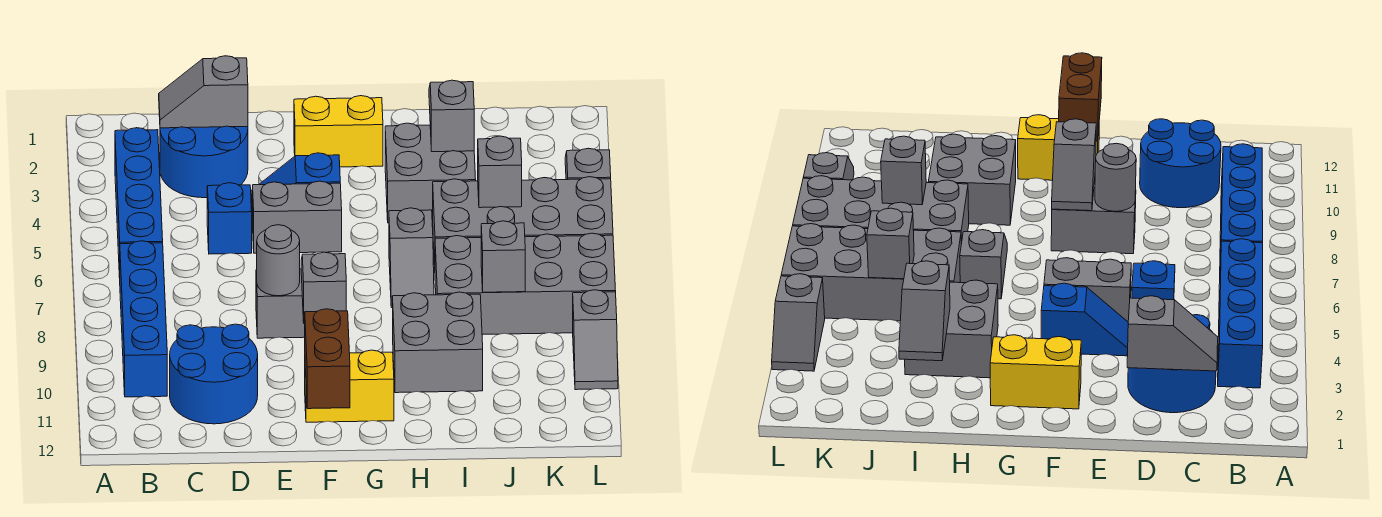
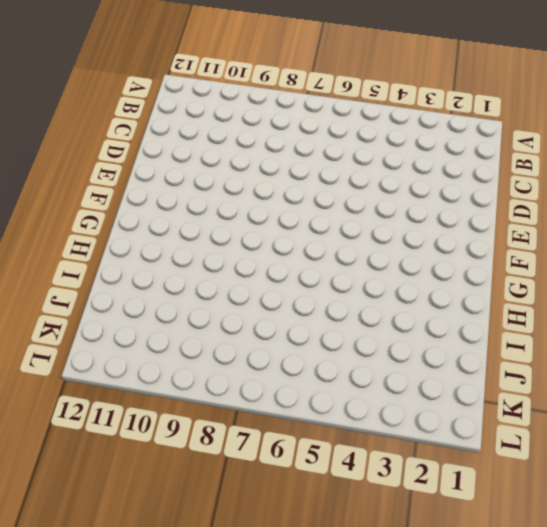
none -> blue brick B3:B6 level 1
none -> blue brick B7:B10 level 1
none -> blue round brick C2:D3 level 1

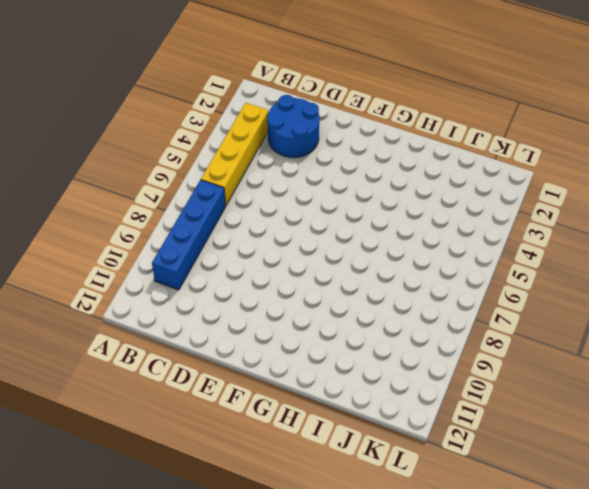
yellow brick B3:B6 level 1 -> blue brick B3:B6 level 1
none -> blue round brick C10:D11 level 1
none -> blue brick D5 level 1
none -> blue slope E4:F4 level 1 top F

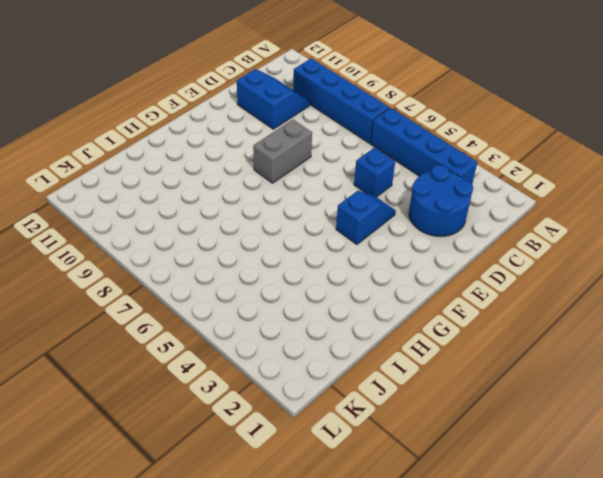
blue slope C10:D11 level 1 top D -> blue round brick C10:D11 level 1
none -> grey brick E5:F5 level 1
none -> yellow brick F2:G2 level 1
none -> yellow brick F11:G11 level 1

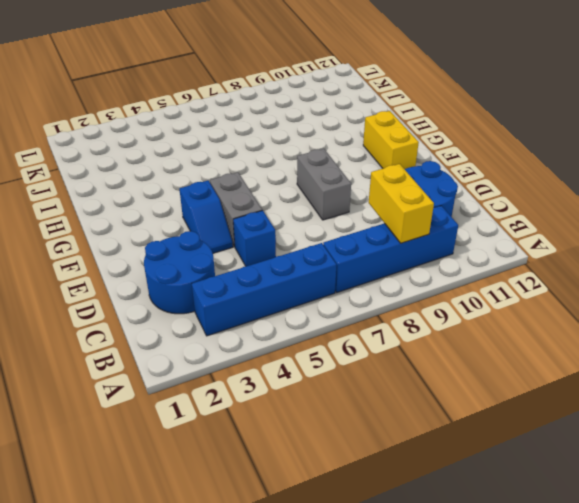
yellow brick B9:C9 level 2 -> yellow brick F2:G2 level 1
none -> grey brick H3:I4 level 1
none -> grey slope H6:H7 level 1 top 6
none -> grey brick H9:I10 level 1

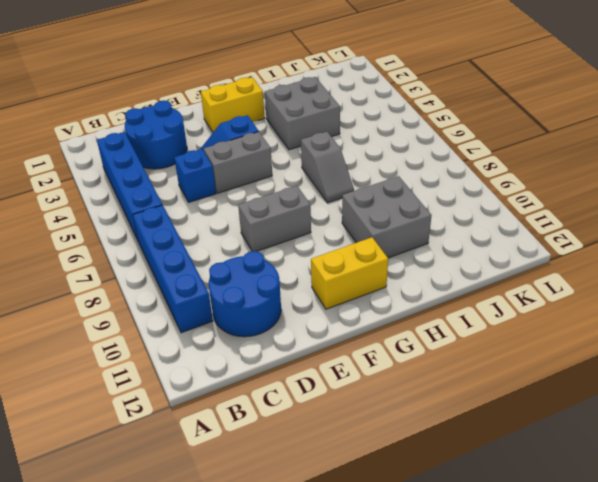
none -> grey brick I5:L6 level 1
none -> grey brick I7:L8 level 1
none -> grey slope L3:L4 level 1 top 4

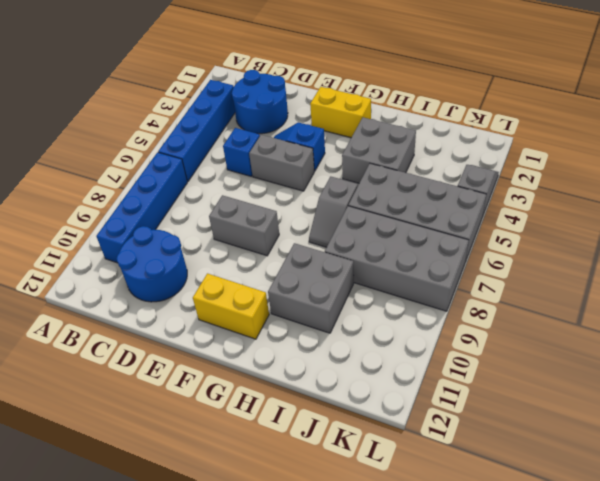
none -> grey slope L9:L10 level 1 top 9
none -> grey slope C2:D2 level 2 top D
none -> grey round brick E8 level 2

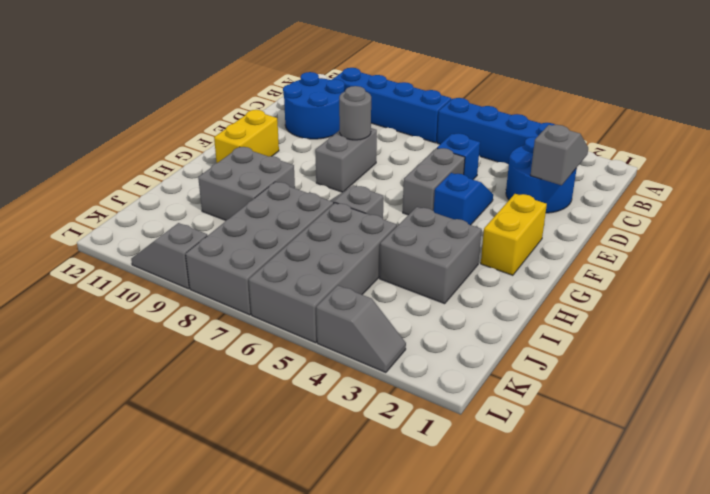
none -> grey slope F8:F9 level 2 top 9
none -> brown brick F11:F12 level 2
none -> grey slope I2:I3 level 2 top 3

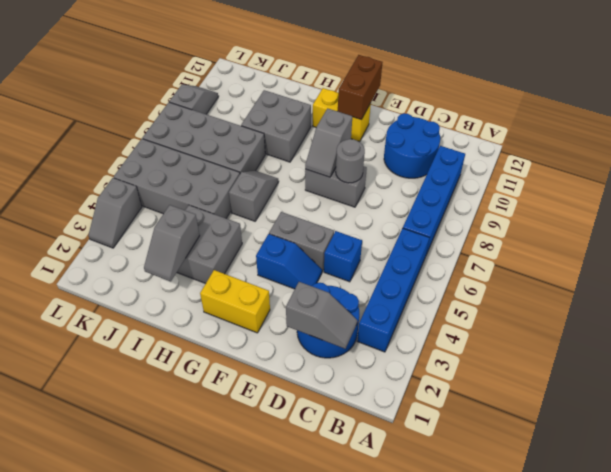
none -> grey brick J5 level 2
none -> grey brick J8 level 2

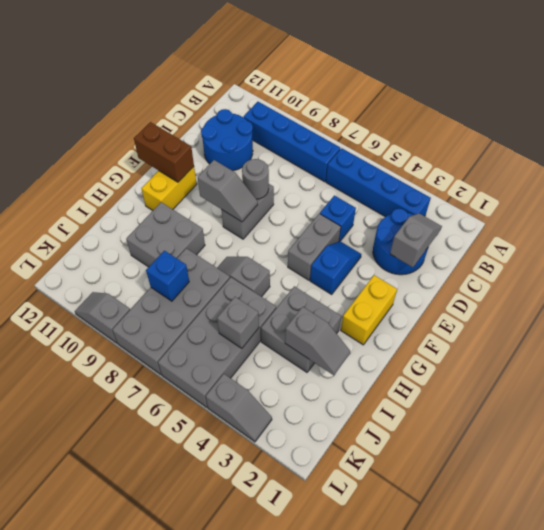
blue brick J8 level 2 -> grey brick J8 level 2

